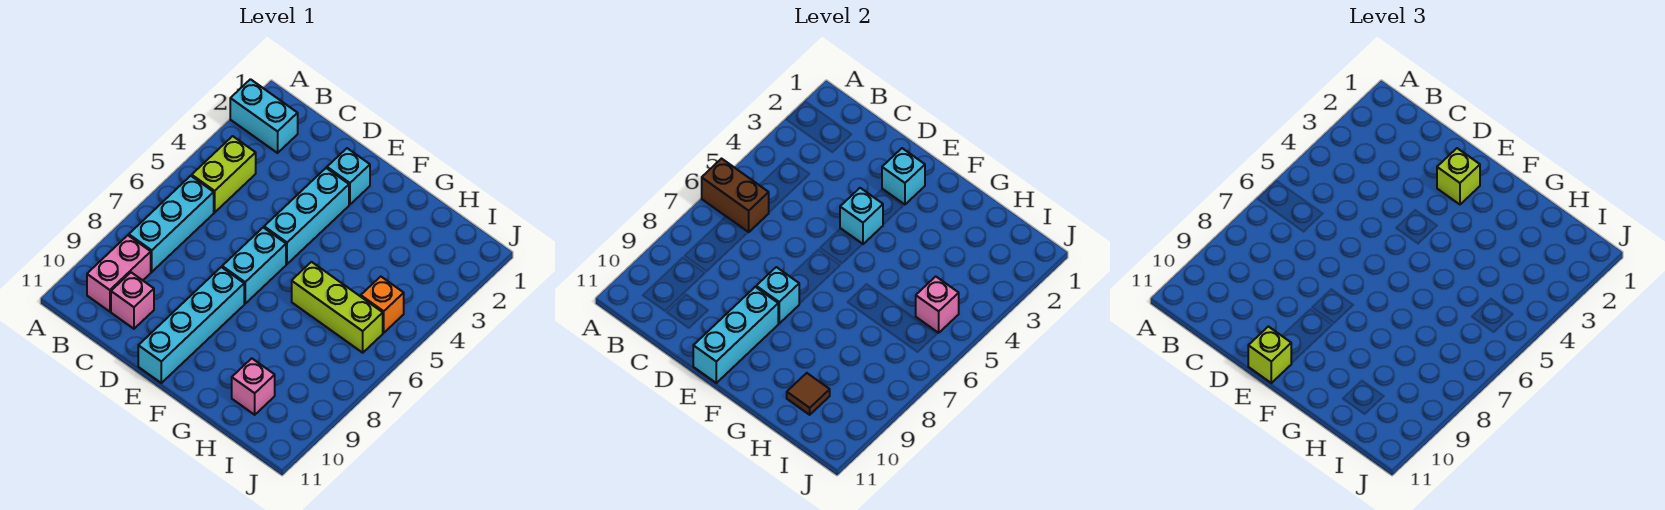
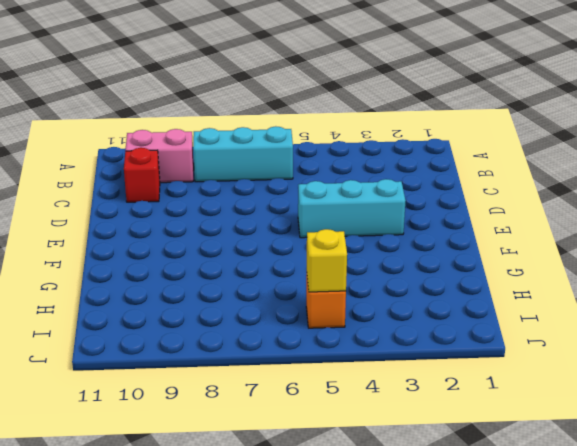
red brick C10 level 1 -> pink brick C10 level 1
yellow brick I5 level 2 -> pink brick I5 level 2
none -> cyan brick A2:B2 level 1
none -> lime brick B4:B5 level 1
none -> cyan brick E2 level 1

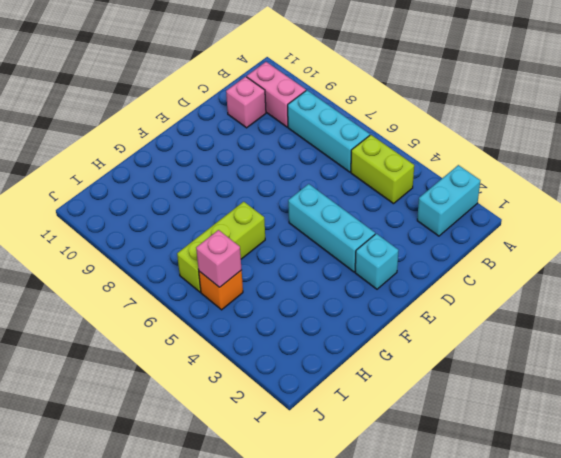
none -> cyan brick E6:E7 level 1
none -> cyan brick E8:E11 level 1
none -> pink brick H10 level 1

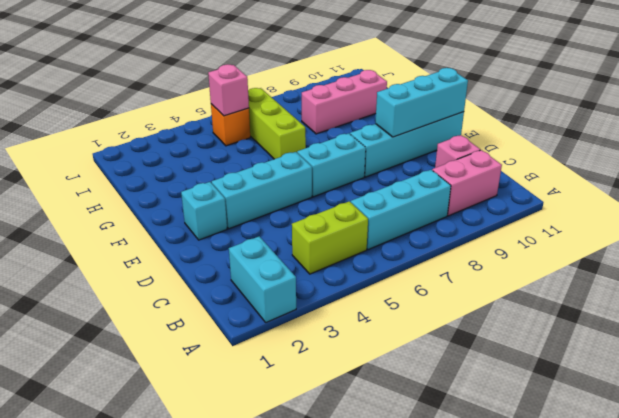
pink brick H8:H10 level 1 -> pink brick H10 level 1
none -> brown brick A6:B6 level 2
none -> cyan brick E2 level 2
none -> cyan brick E4 level 2

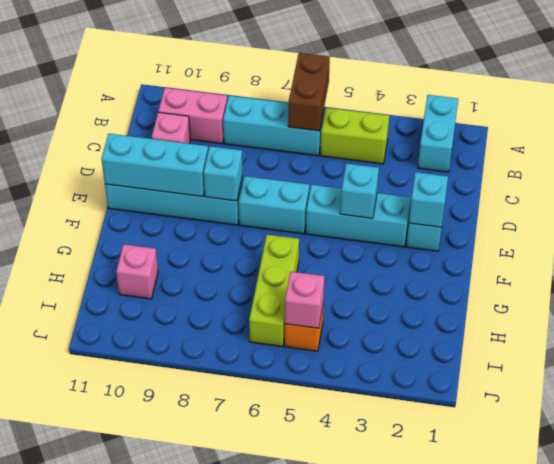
none -> brown tile H10 level 2
none -> lime brick E2 level 3
none -> lime brick E11 level 3

